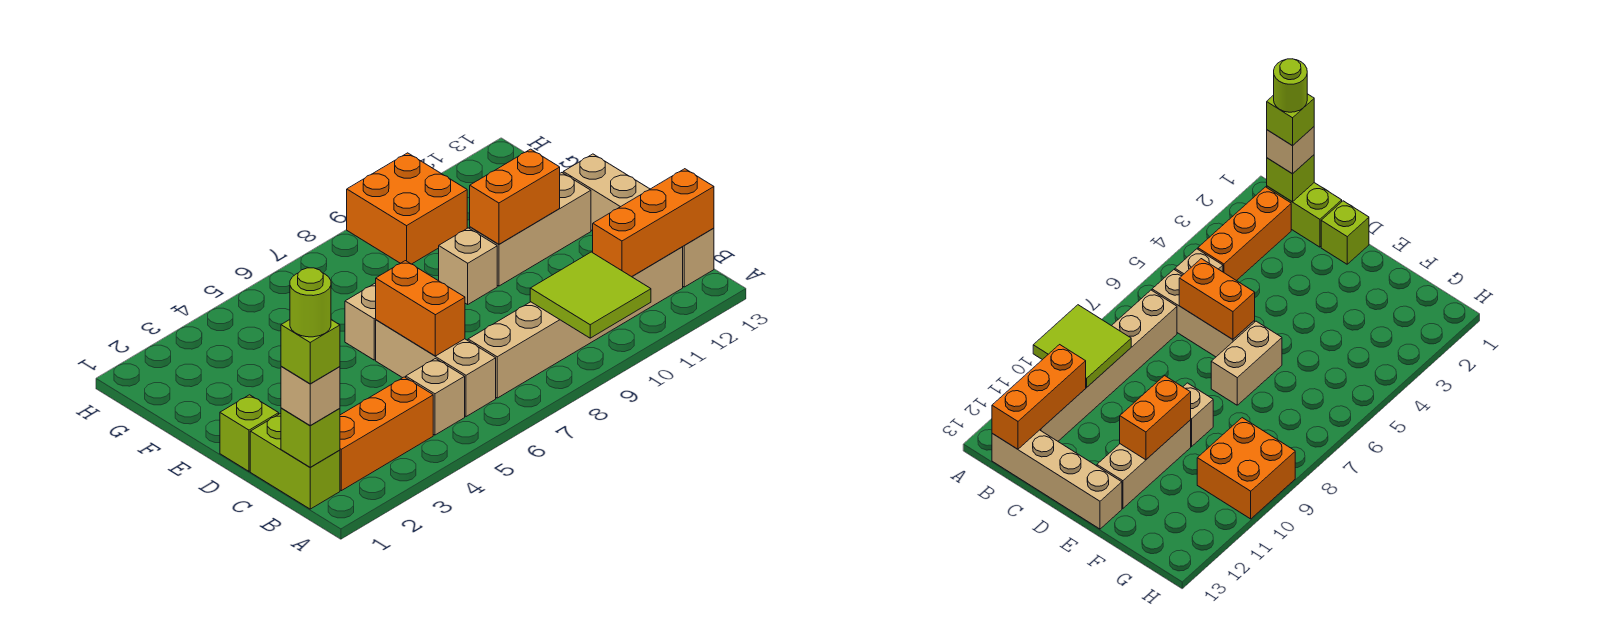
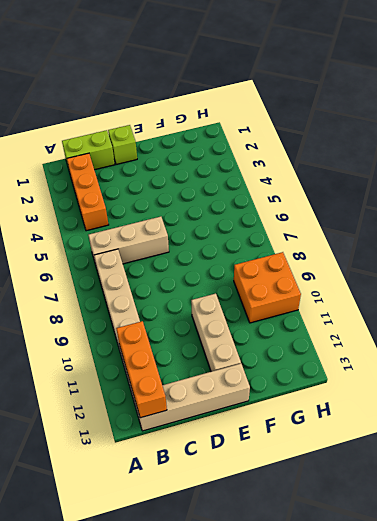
none -> tan brick B5 level 1
none -> tan brick E6:E7 level 1
none -> tan brick E9 level 1

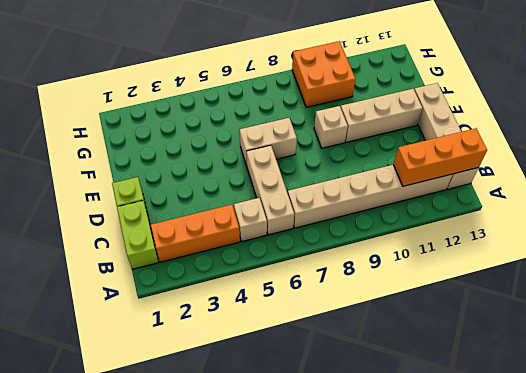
none -> lime tile A9:B10 level 2
none -> lime brick B1 level 2
none -> orange brick C6:D6 level 2

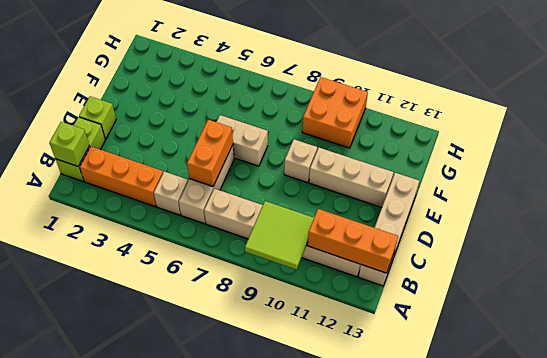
none -> orange brick E10:E11 level 2
none -> tan brick B1 level 3
none -> lime brick B1 level 4

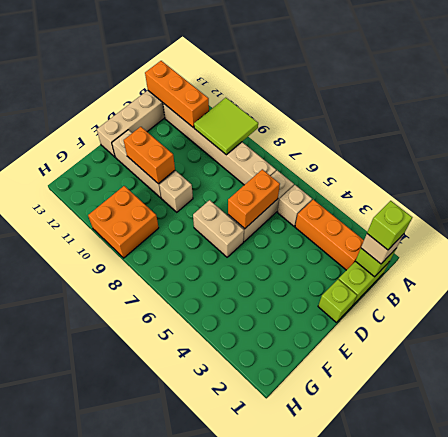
none -> lime round brick B1 level 5

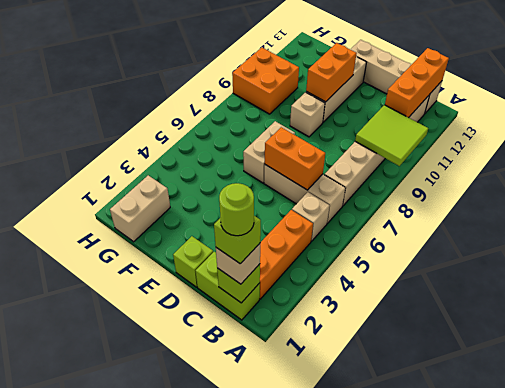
tan brick G1:G2 level 1 -> none

